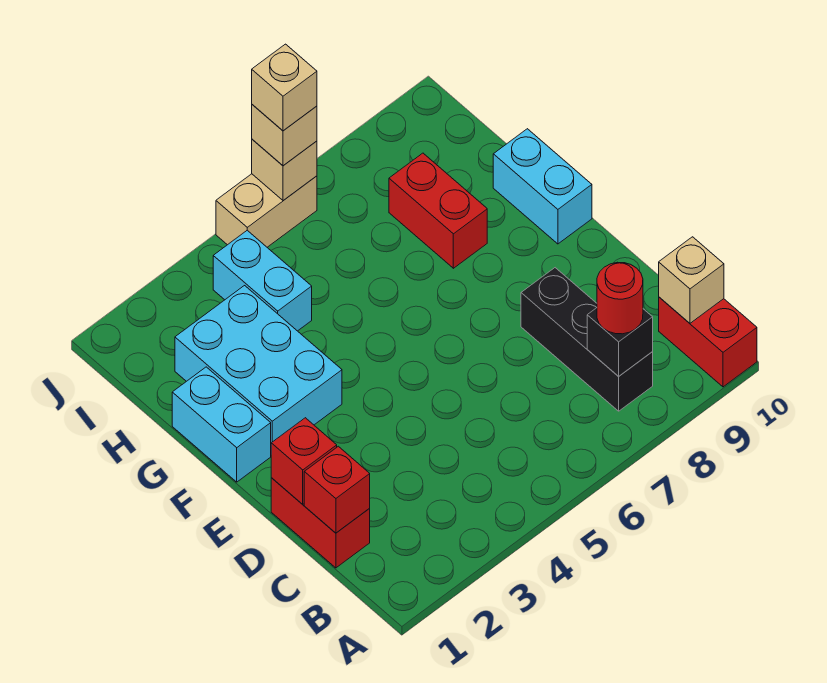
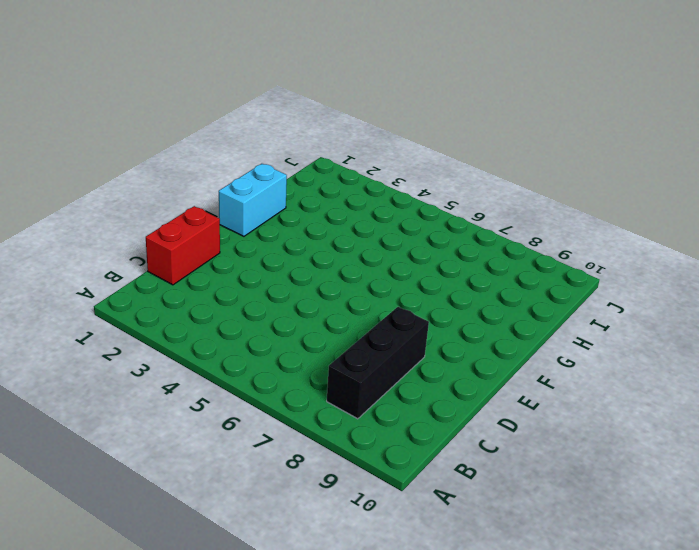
none -> red brick A10:B10 level 1
none -> cyan brick F2:H3 level 1
none -> cyan brick F10:G10 level 1

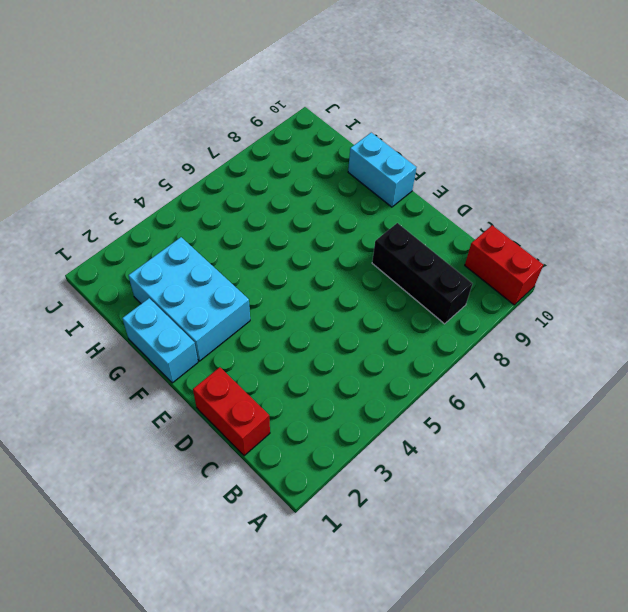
none -> red brick G8:H8 level 1
none -> cyan brick H4:I4 level 1
none -> tan brick J5:J6 level 1

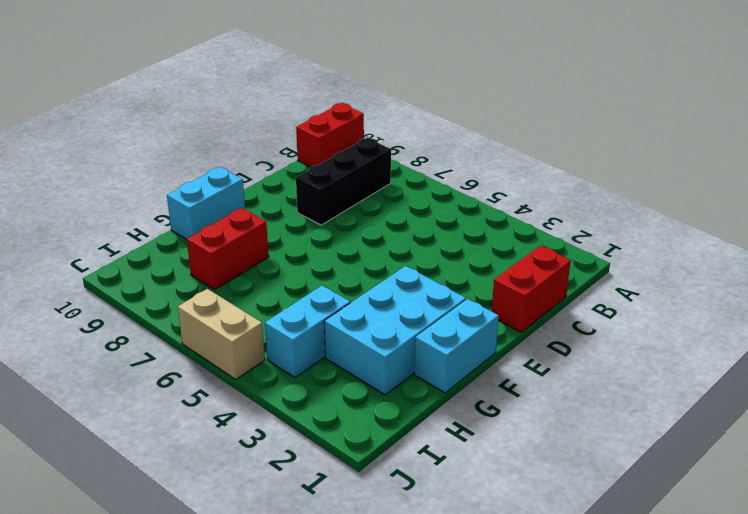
none -> black brick B8 level 2
none -> tan brick B10 level 2
none -> red brick C1 level 2

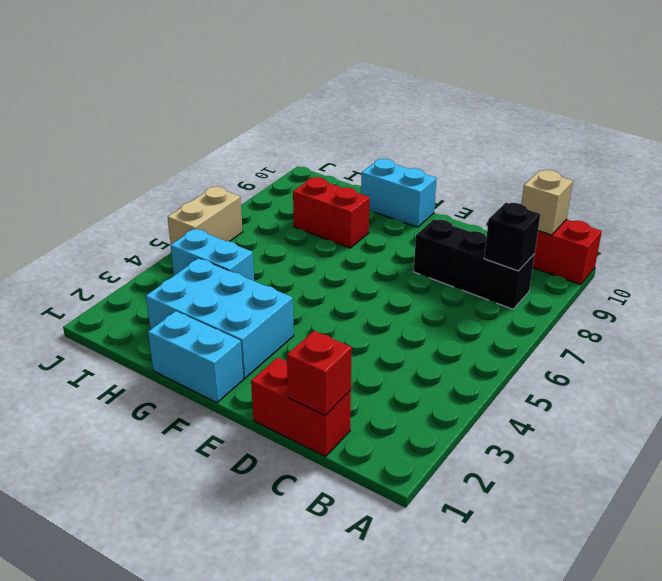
none -> red brick D1 level 2
none -> tan brick J6 level 2
none -> red round brick B8 level 3

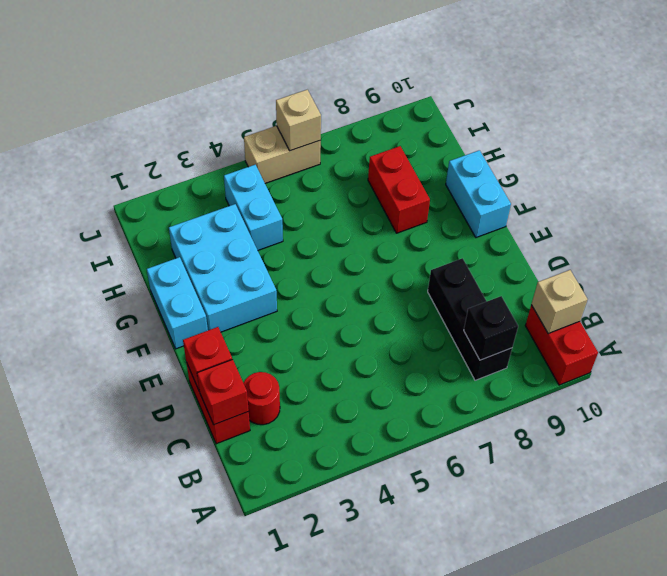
red round brick C2 level 1 -> red round brick B8 level 3
none -> tan brick J6 level 3
none -> tan brick J6 level 4

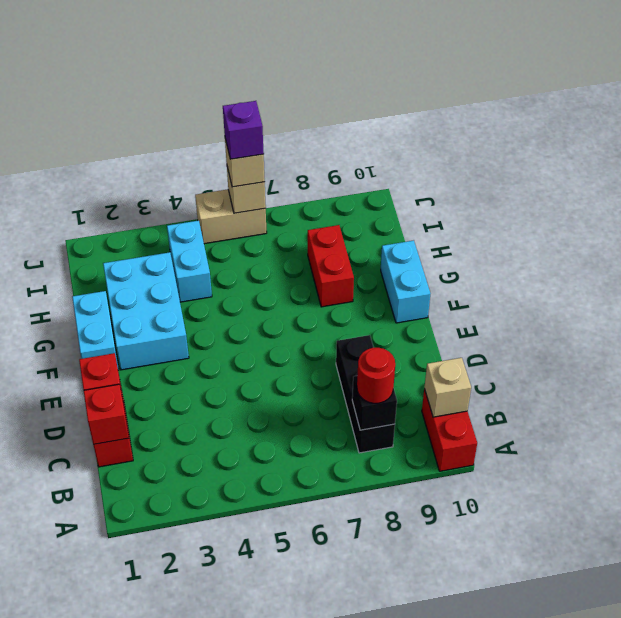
purple brick J6 level 4 -> tan brick J6 level 4

